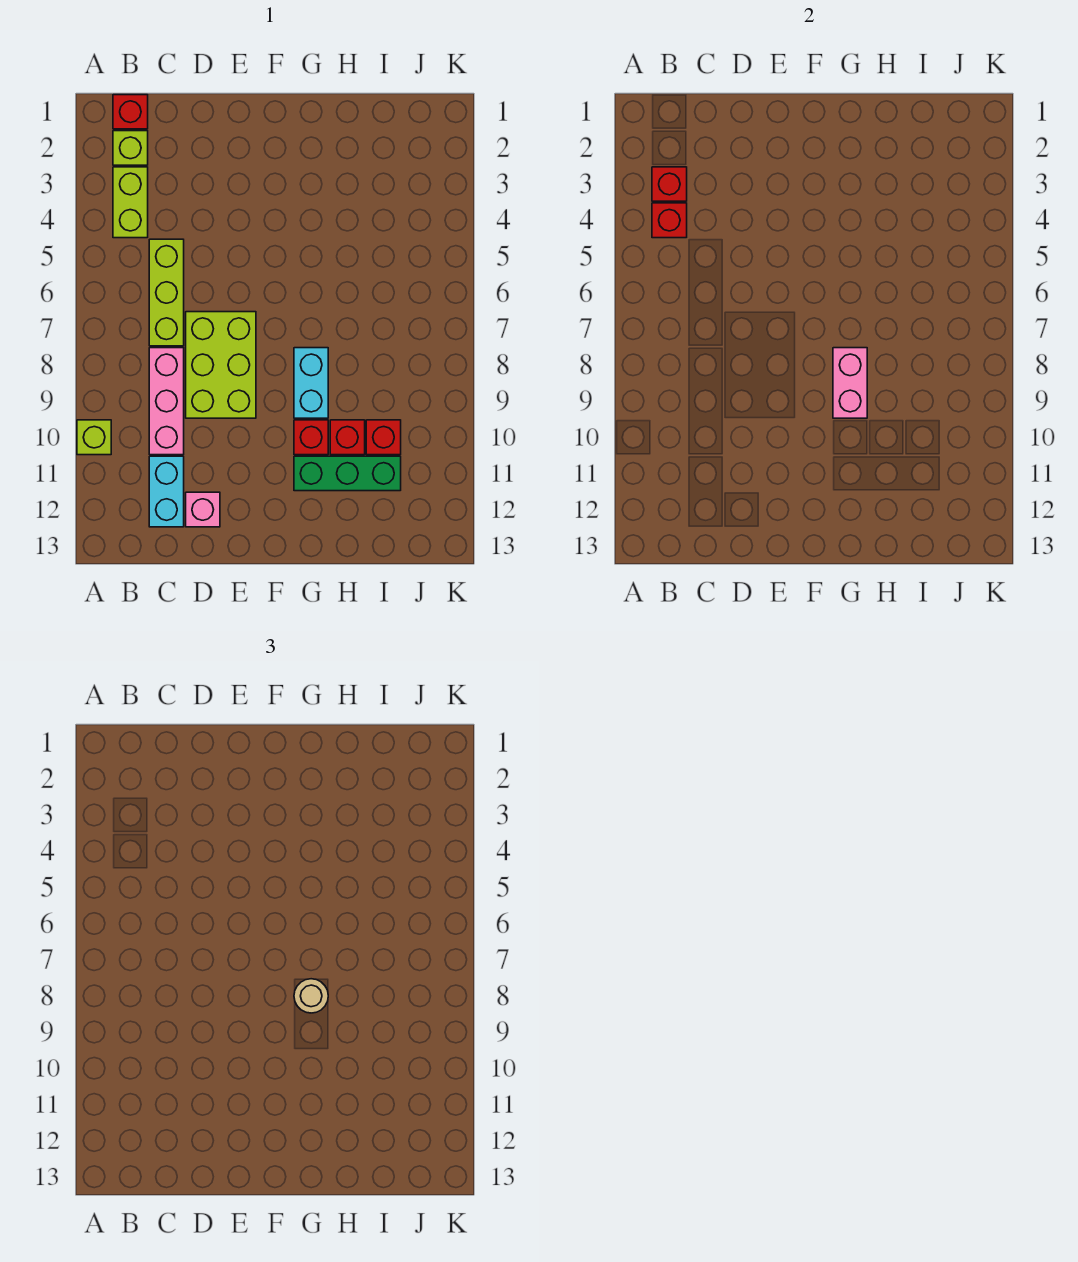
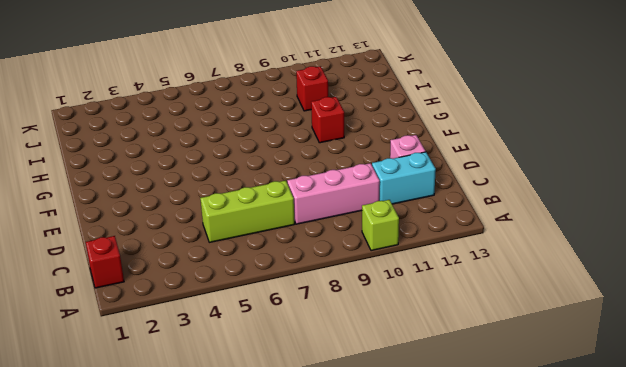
none -> lime brick B2 level 1
none -> lime brick B3:B4 level 1
none -> lime brick D7:E9 level 1

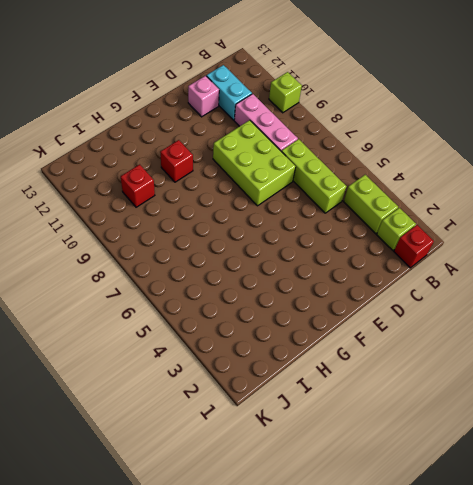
none -> cyan brick G8:G9 level 1
none -> green brick G11:I11 level 1
none -> red brick H10 level 1

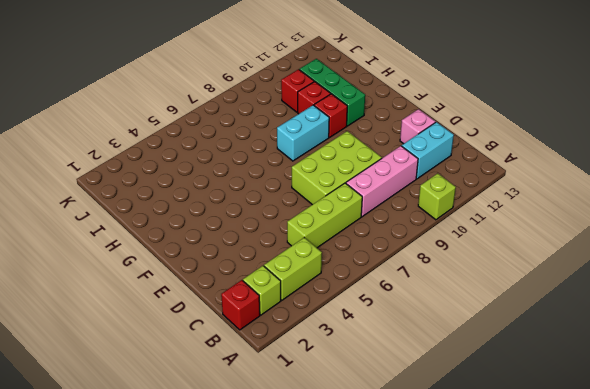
none -> red brick B3 level 2
none -> red brick B4 level 2
none -> pink brick G8:G9 level 2

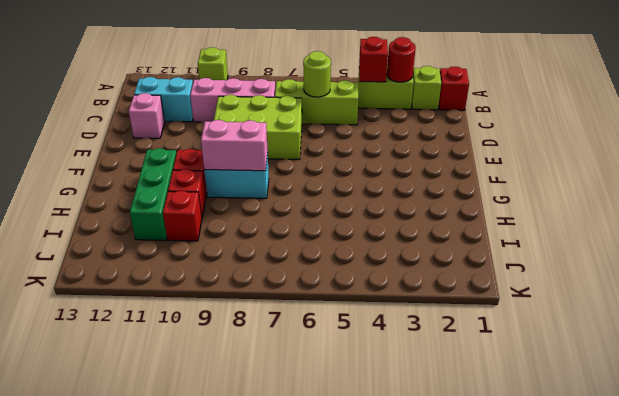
red round brick B3 level 2 -> red brick B3 level 2
lime round brick C6 level 2 -> none
none -> tan round brick G8 level 3

